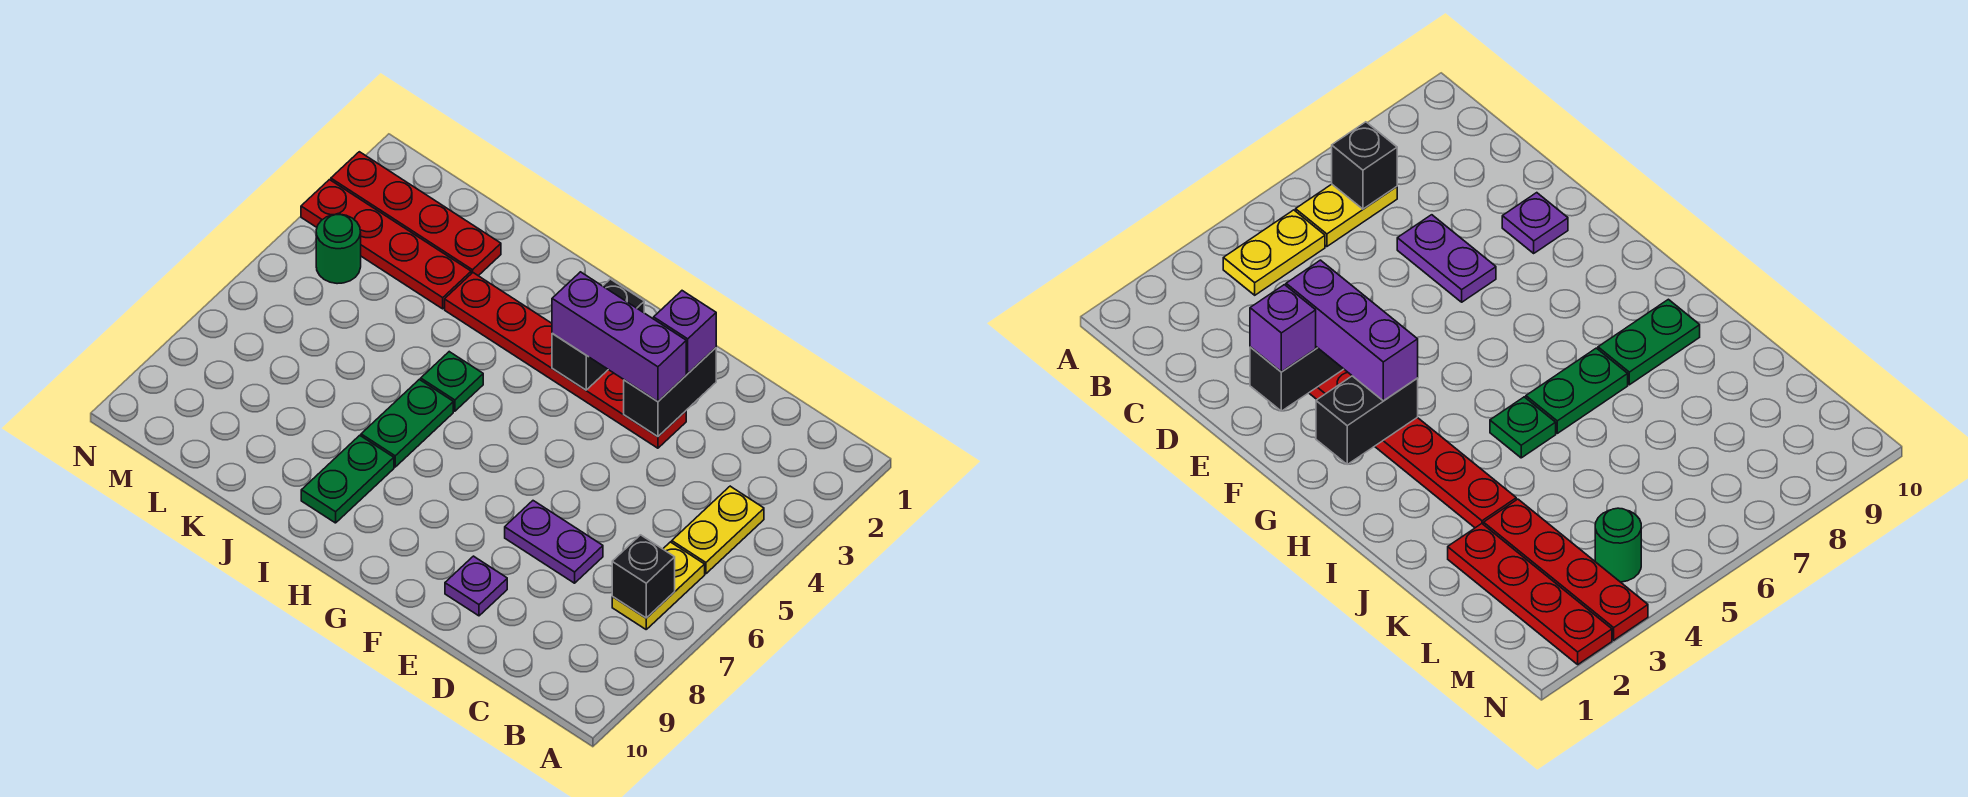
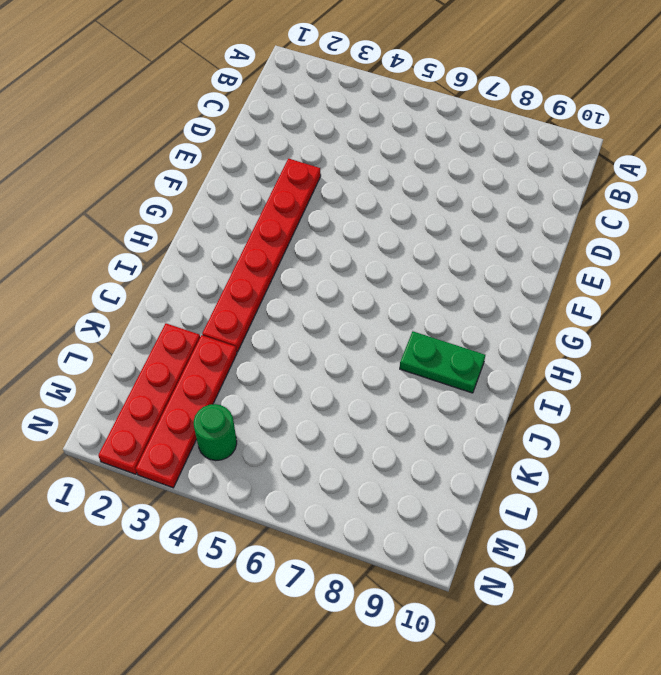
none -> yellow plate B4:B5 level 1
none -> yellow plate B6:B7 level 1
none -> purple plate D7:E7 level 1

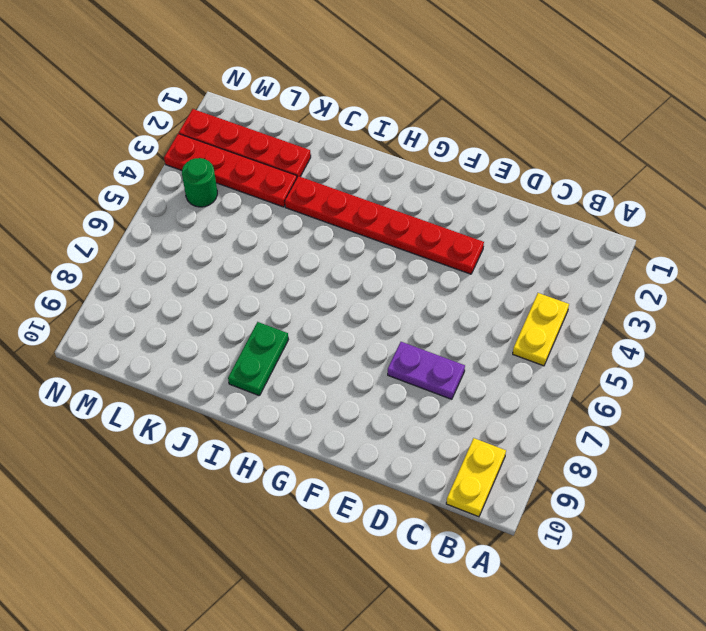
yellow plate B9:B10 level 1 -> yellow plate B6:B7 level 1
none -> purple plate E9 level 1
none -> green plate I5 level 1
none -> green plate I6:I7 level 1

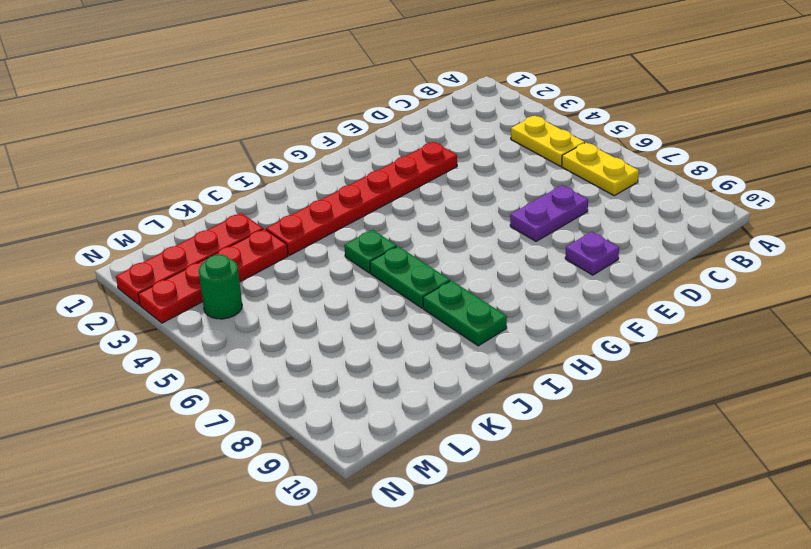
none -> black brick B7 level 2
none -> black brick E2:E3 level 2
none -> black brick G2:G3 level 2

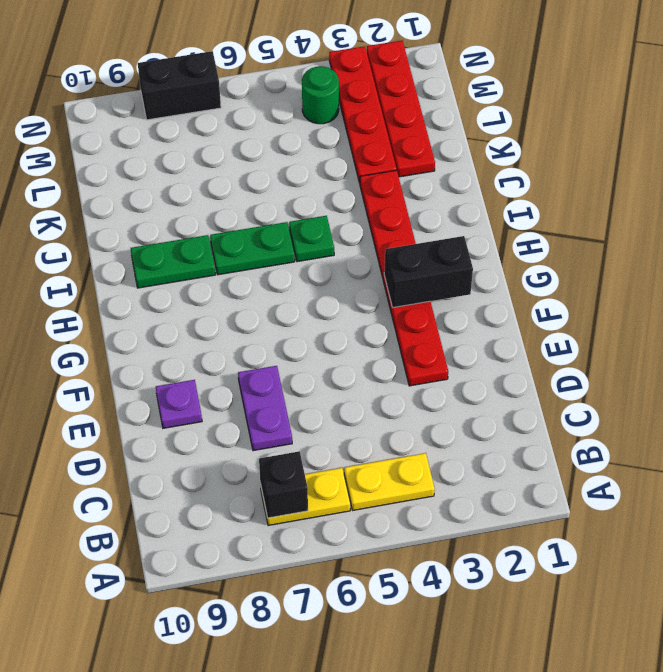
black brick N7:N8 level 1 -> black brick E2:E3 level 2
none -> purple brick E2 level 3
none -> purple brick E3:G3 level 3

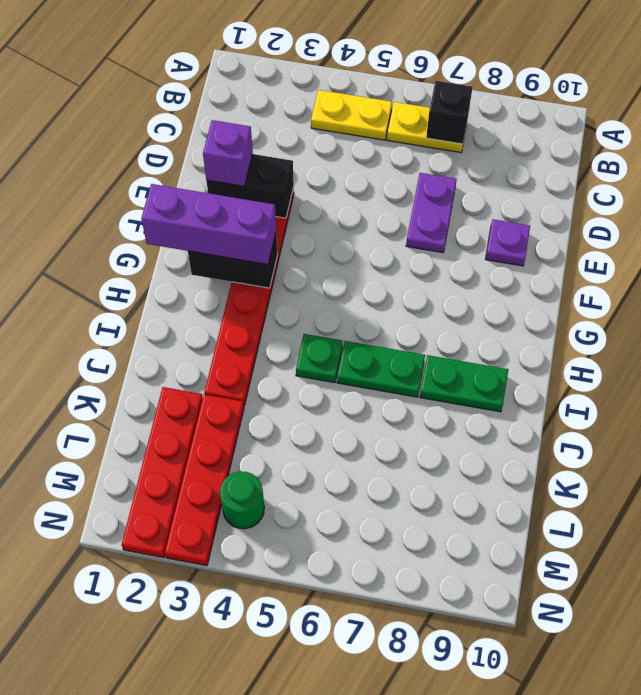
purple brick G1:G3 level 3 -> purple brick E3:G3 level 3

